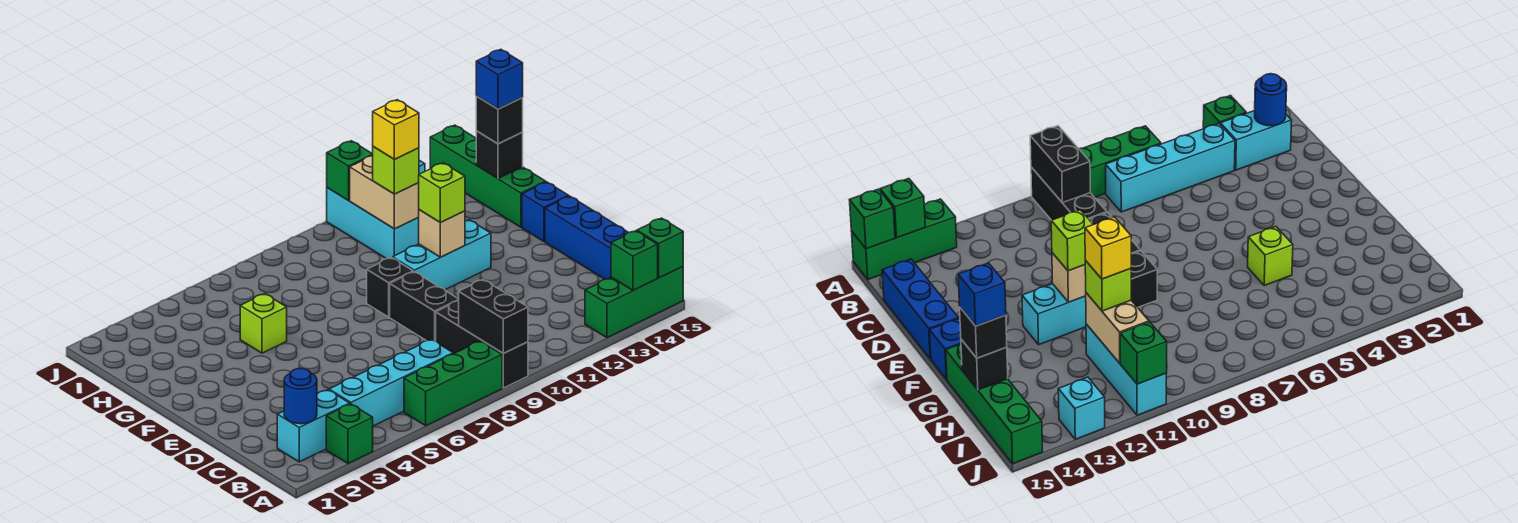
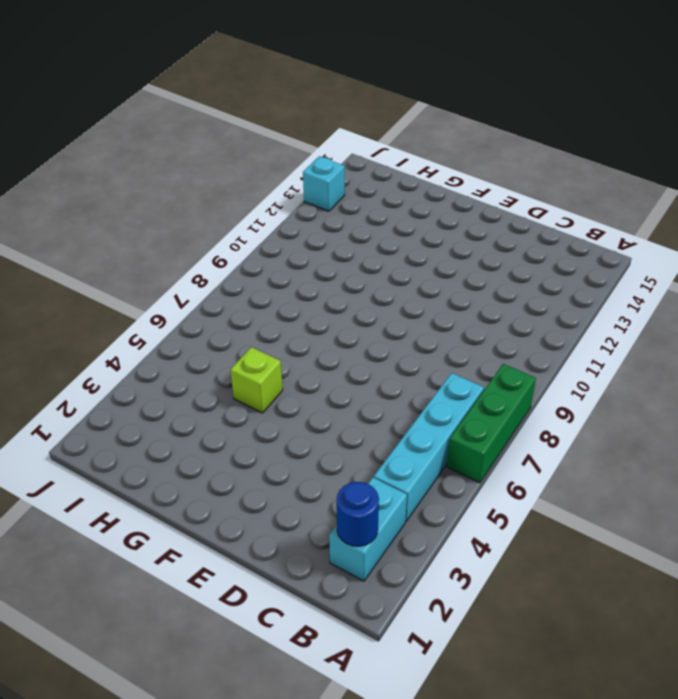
none -> green brick A3 level 1
none -> black brick A9:C9 level 1
none -> green brick A13:A15 level 1

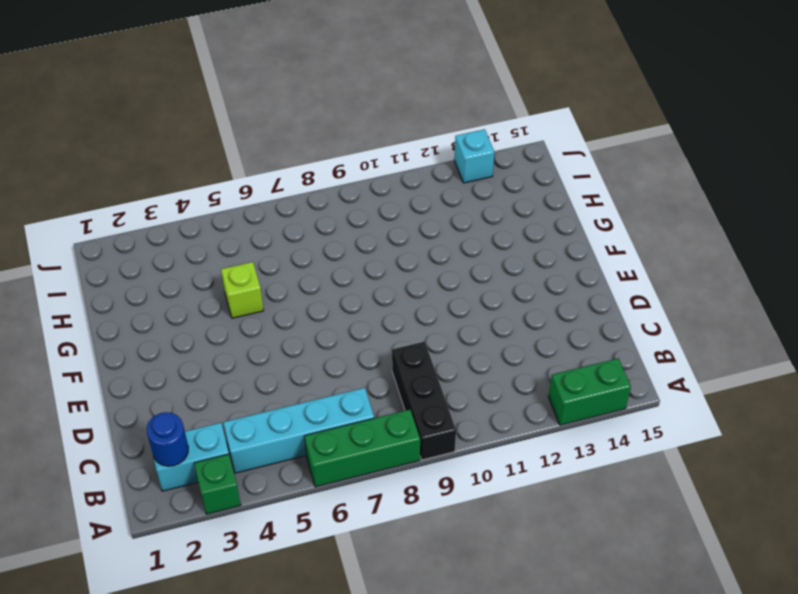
green brick A13:A14 level 1 -> green brick A13:A15 level 1
none -> blue brick C15:E15 level 1
none -> black brick D9:E9 level 1
none -> black brick F9 level 1

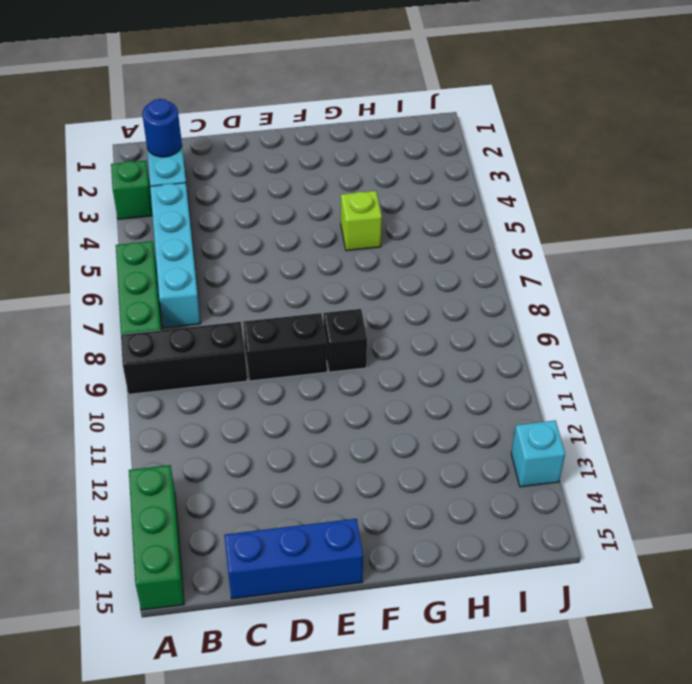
none -> cyan brick F10:F12 level 1
none -> blue brick F15 level 1
none -> green brick G15:J15 level 1

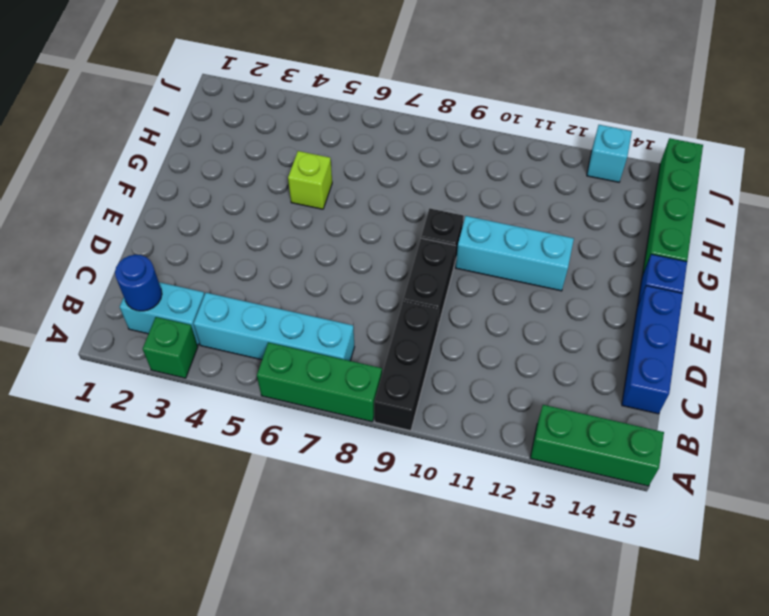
none -> cyan brick H11:J11 level 1
none -> black brick A9:B9 level 2
none -> green brick A14 level 2

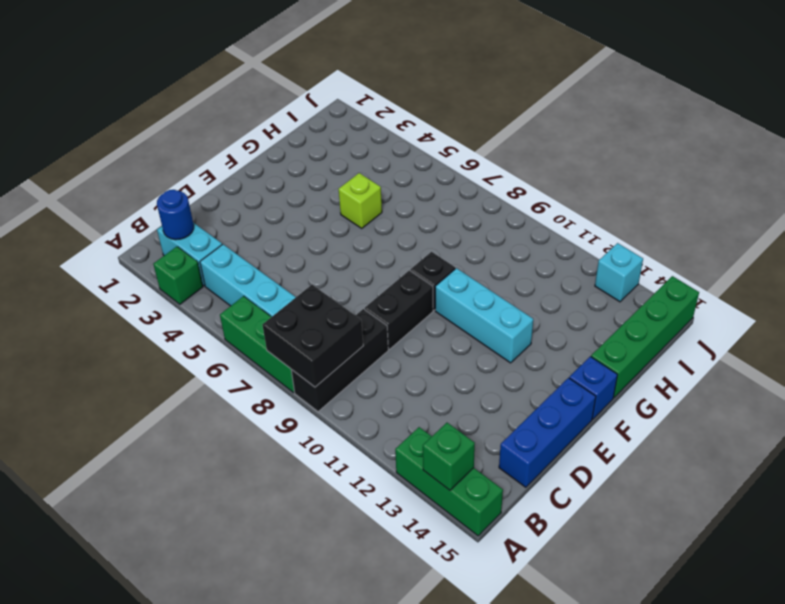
black brick A8:B9 level 2 -> black brick A9:B9 level 2
none -> cyan brick H11:J11 level 1
none -> green brick A15 level 2
none -> tan brick F11 level 2

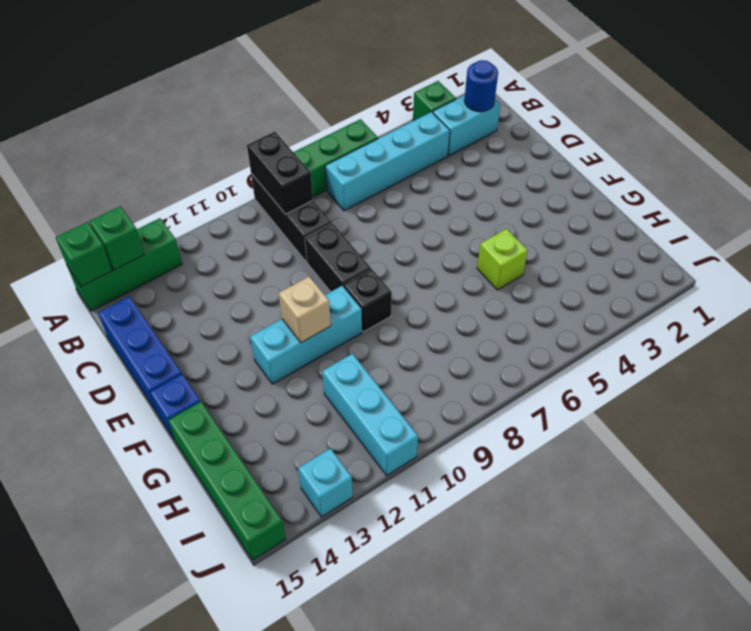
none -> tan brick H11:I11 level 2
none -> black brick H15 level 2
none -> green brick J11 level 2

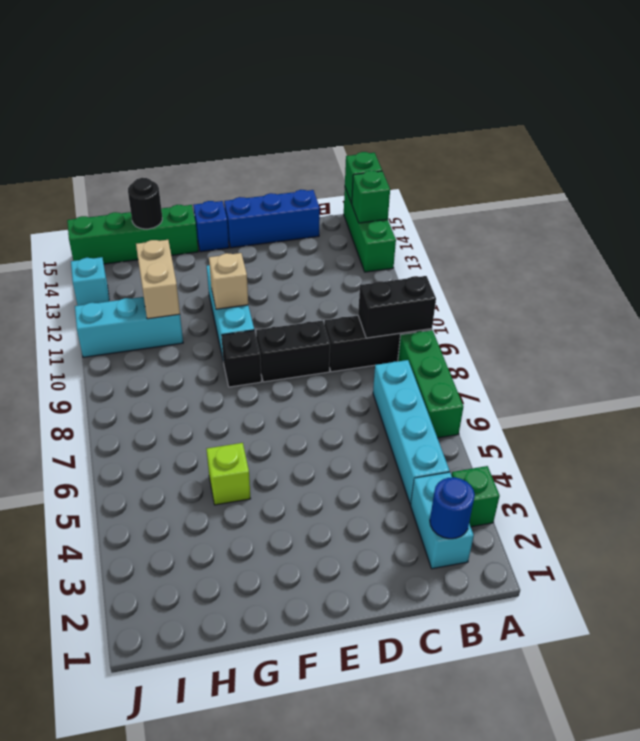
tan brick H11:H12 level 2 -> tan brick H11:I11 level 2
black round brick H15 level 2 -> black brick H15 level 2
none -> green brick J11 level 2
none -> lime brick F11 level 3
none -> lime brick H11 level 3

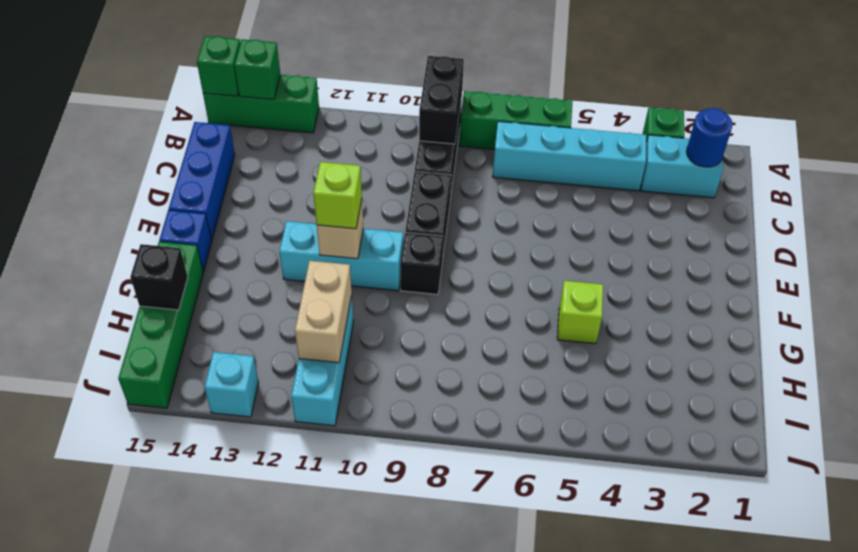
none -> green brick J11 level 2
none -> lime brick H11 level 3
none -> black brick H15 level 3

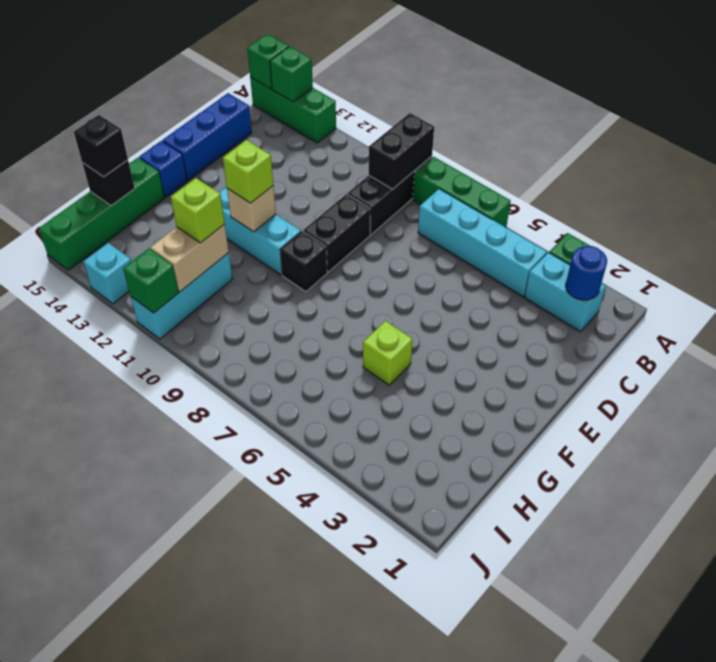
none -> yellow brick H11 level 4
none -> blue brick H15 level 4

